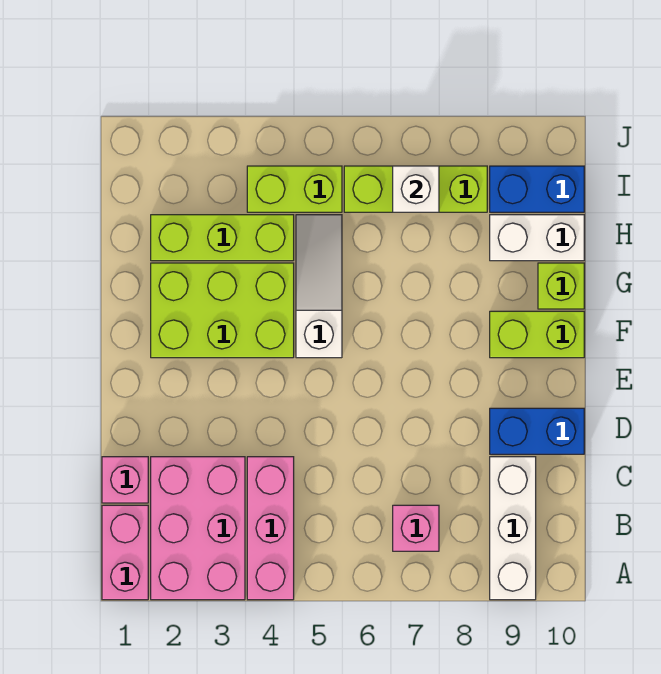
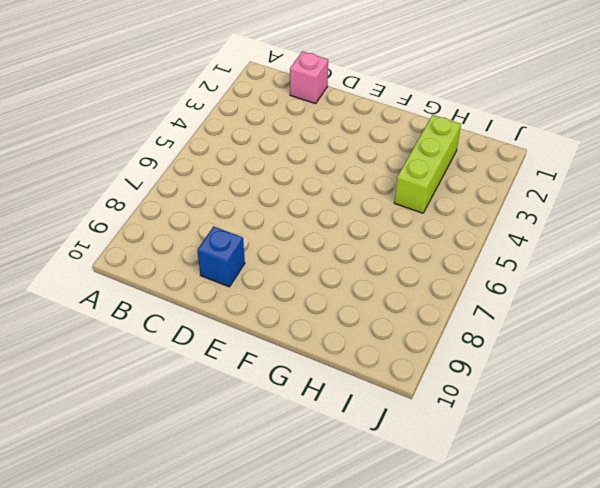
blue brick D9 level 1 -> blue brick D9:D10 level 1
none -> pink brick A1:B1 level 1
none -> pink brick A2:C3 level 1
none -> pink brick A4:C4 level 1

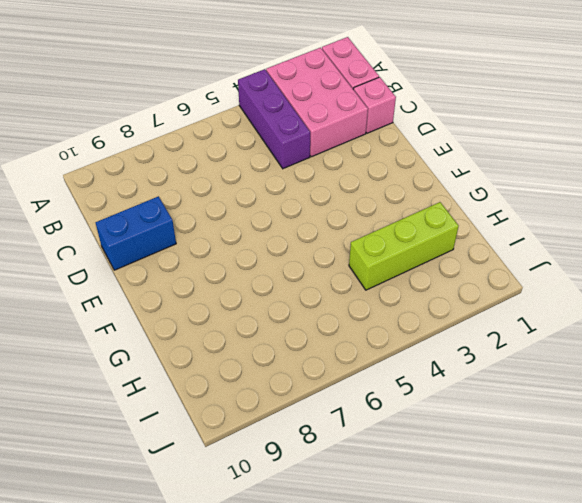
purple brick A4:C4 level 1 -> pink brick A4:C4 level 1
none -> white brick A9:C9 level 1
none -> pink brick B7 level 1
none -> lime brick F2:G4 level 1

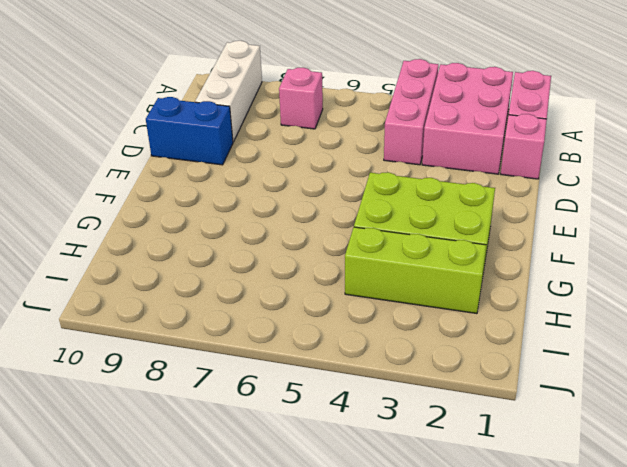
none -> white slope F5:H5 level 1 top F
none -> lime brick F9:F10 level 1
none -> lime brick G10 level 1

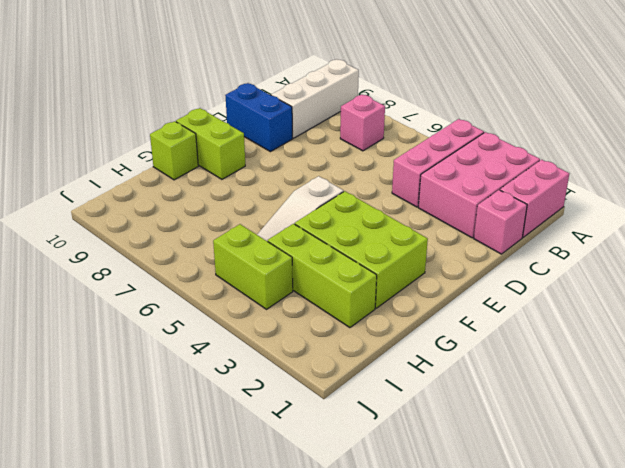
none -> white brick H9:H10 level 1
none -> lime brick I6:I8 level 1
none -> blue brick I9:I10 level 1

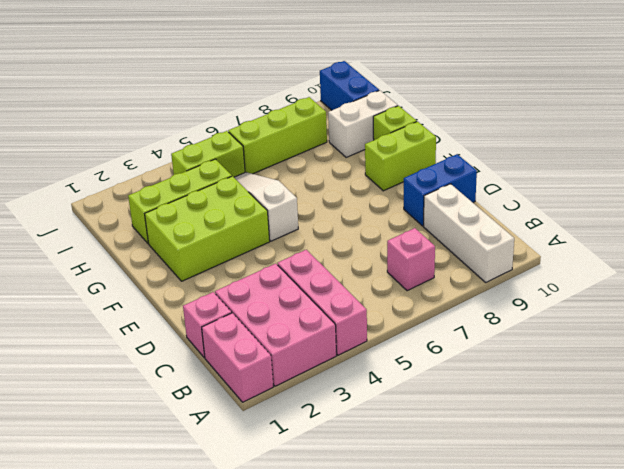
blue brick I10:J10 level 1 -> blue brick I9:I10 level 1
none -> white brick I7 level 2

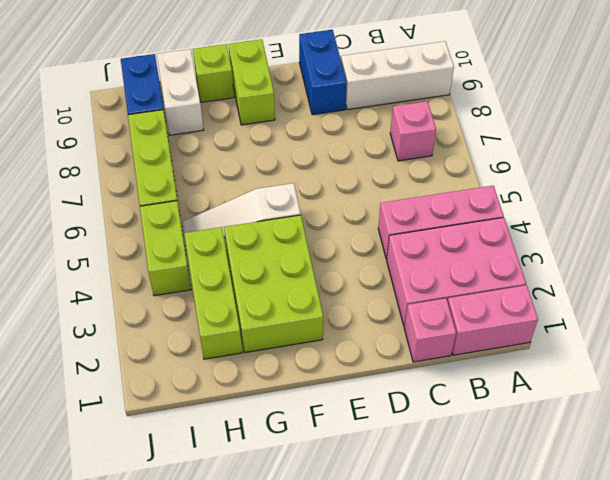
none -> white brick I7 level 2

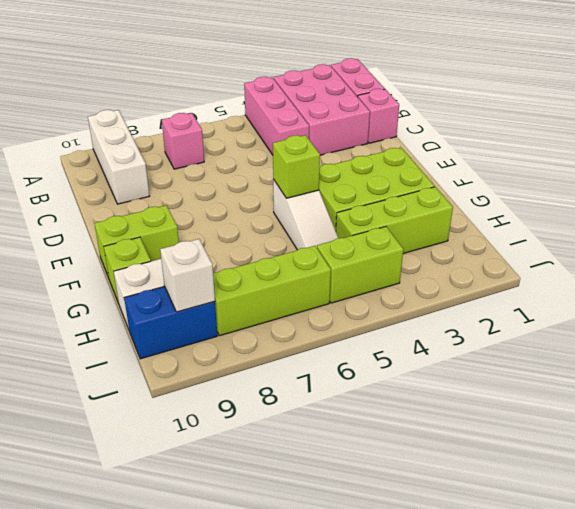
lime brick F5 level 2 -> none
white brick I9 level 2 -> white brick I7 level 2
none -> blue brick D9:D10 level 1

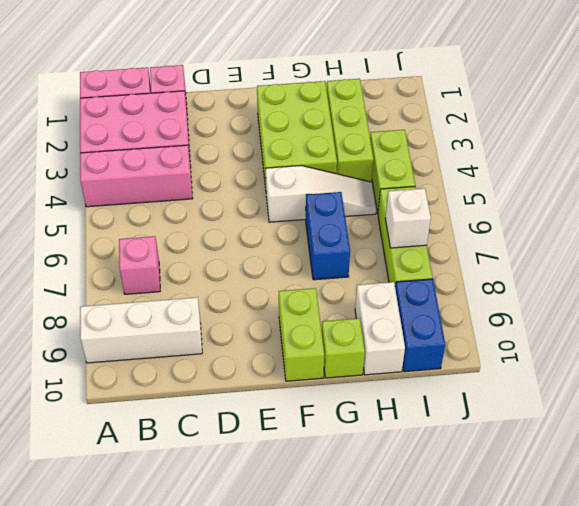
blue brick G6:G7 level 1 -> blue brick D9:D10 level 1

